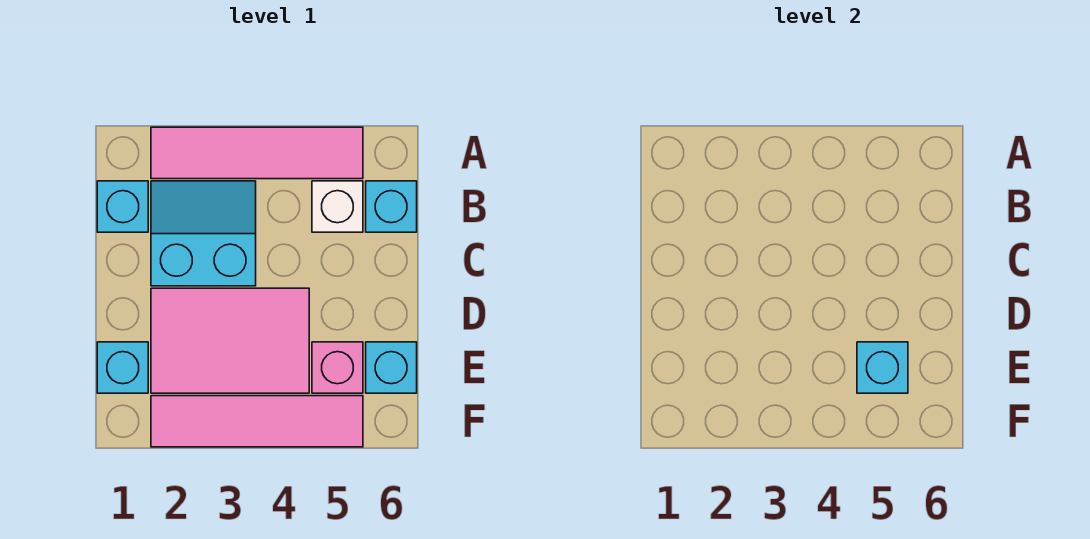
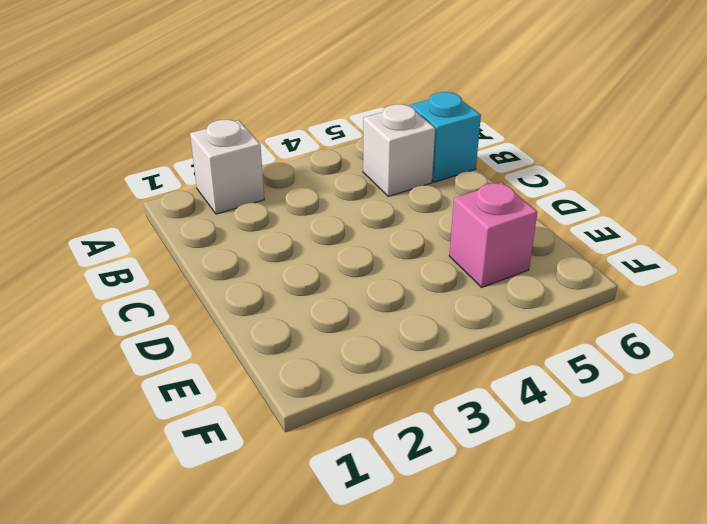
white brick A2 level 1 -> pink tile A2:A5 level 1
none -> cyan brick B1 level 1
none -> cyan slope B2:C3 level 1 top C

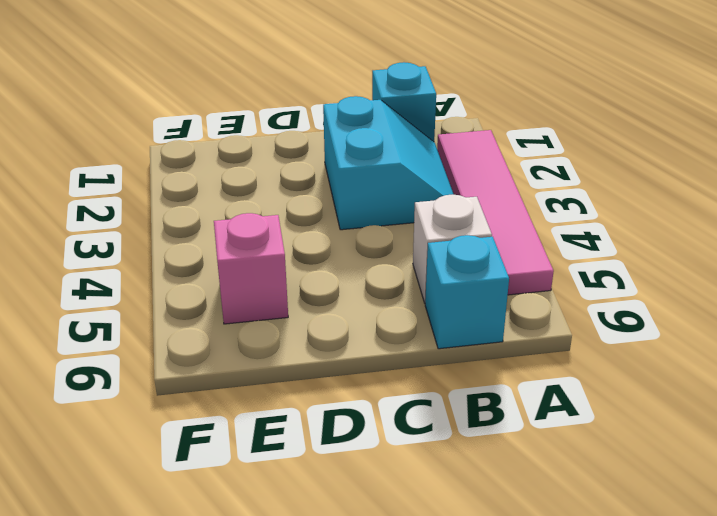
none -> pink tile D2:E4 level 1
none -> cyan brick E1 level 1

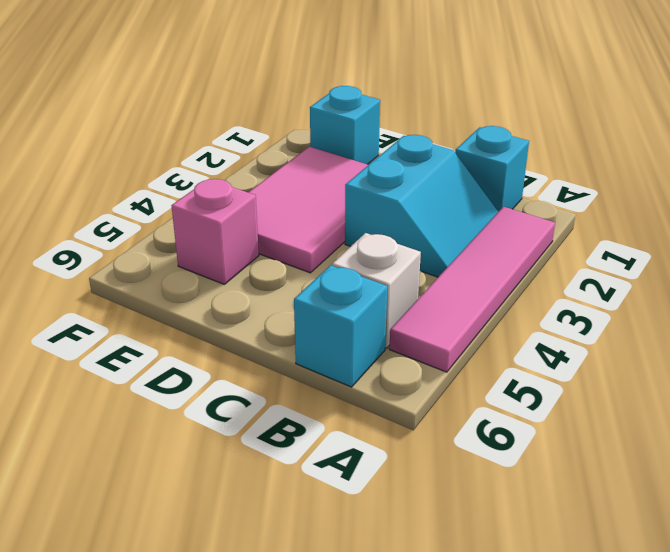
none -> cyan brick E6 level 1
none -> pink tile F2:F5 level 1

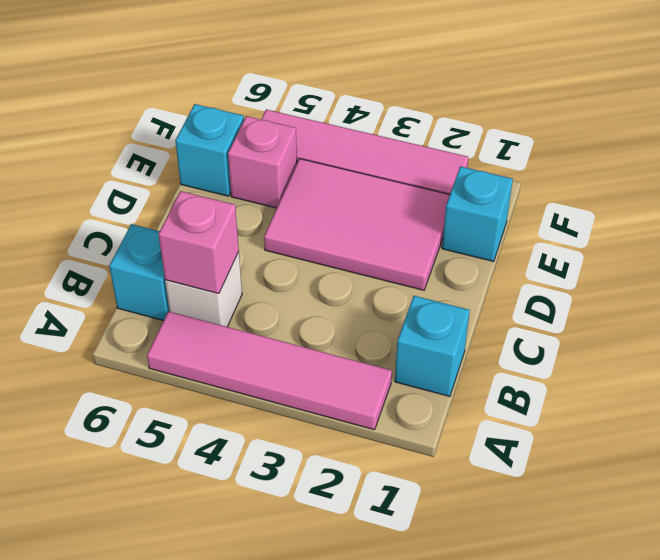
pink brick B5 level 2 -> none
none -> cyan slope B2:C3 level 1 top C
none -> cyan brick E5 level 2

